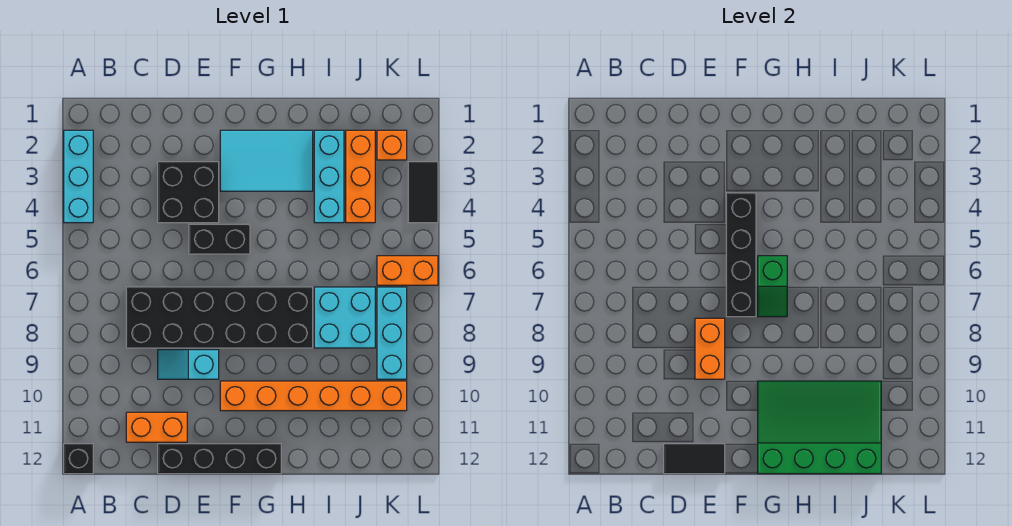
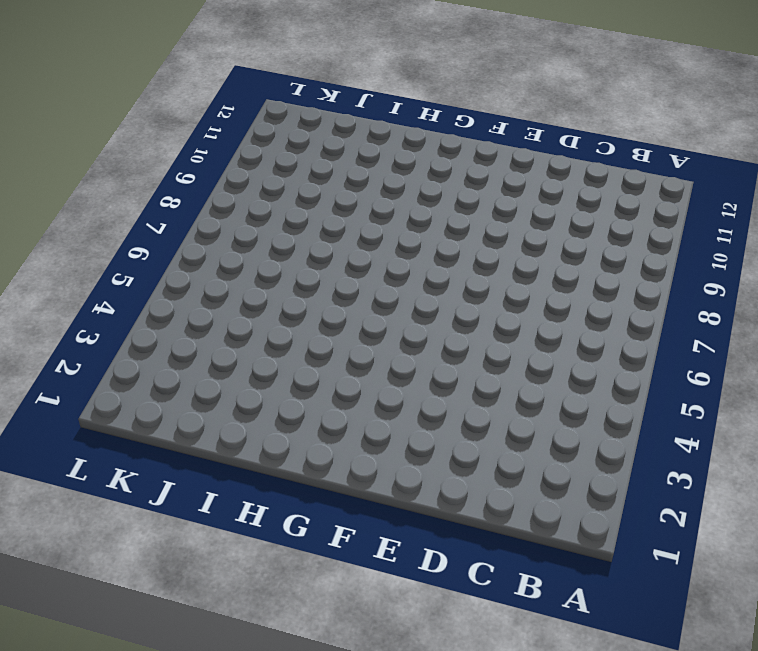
none -> cyan brick A2:A4 level 1
none -> black brick A12 level 1
none -> black brick C7:H8 level 1

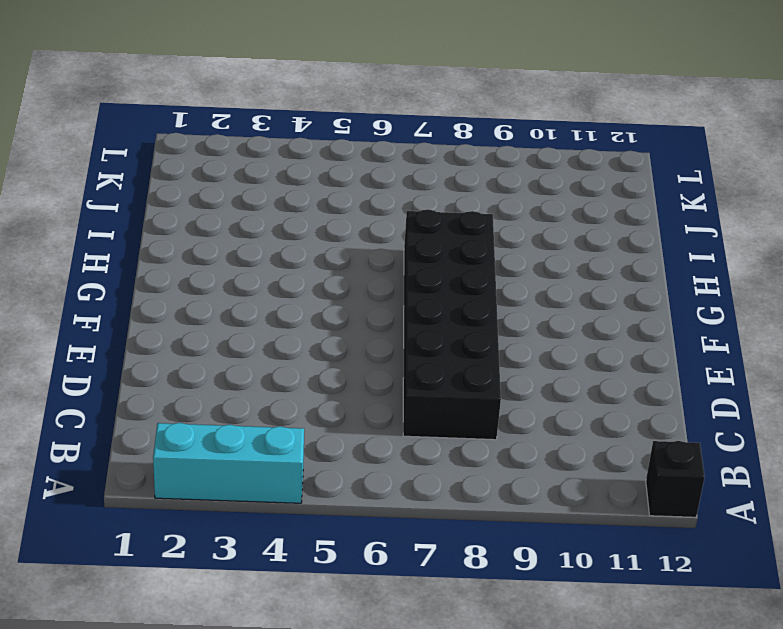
none -> orange brick C11:D11 level 1
none -> black brick D3:E4 level 1
none -> cyan slope D9:E9 level 1 top E

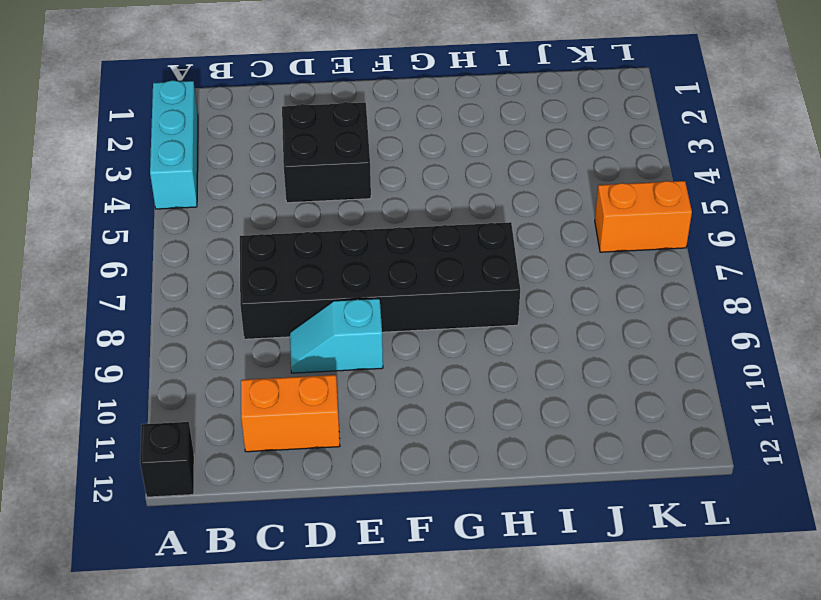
none -> black brick D12:G12 level 1
none -> black brick E5:F5 level 1
none -> cyan tile F2:H3 level 1

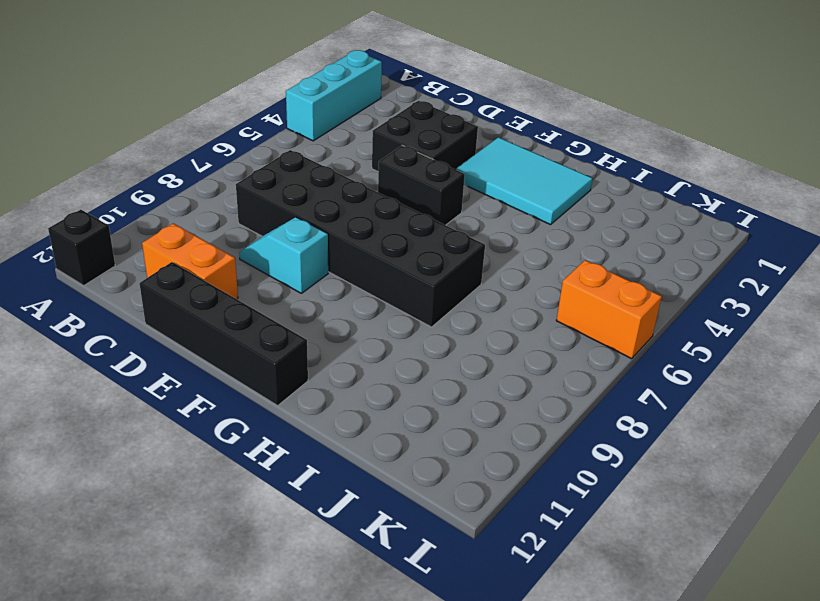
none -> orange brick F10:K10 level 1
none -> cyan brick I2:I4 level 1
none -> cyan brick I7:J8 level 1

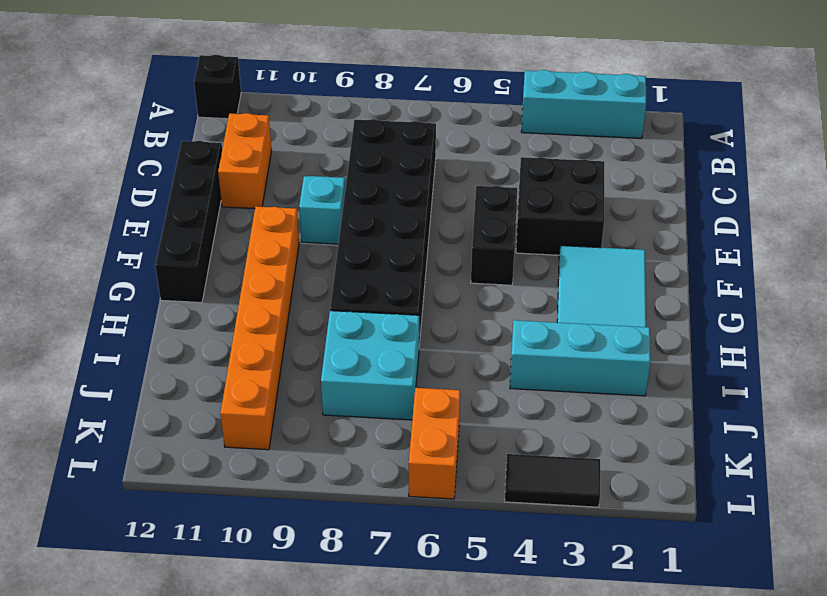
none -> orange brick J2:J4 level 1
none -> orange brick K2 level 1
none -> cyan brick K7:K9 level 1

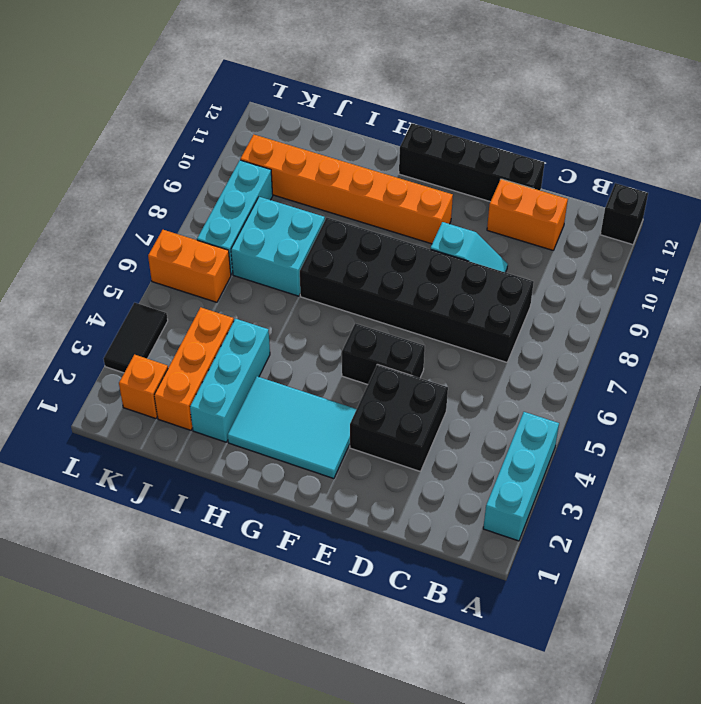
none -> black tile D12:E12 level 2
none -> orange brick E8:E9 level 2
none -> black brick F4:F7 level 2

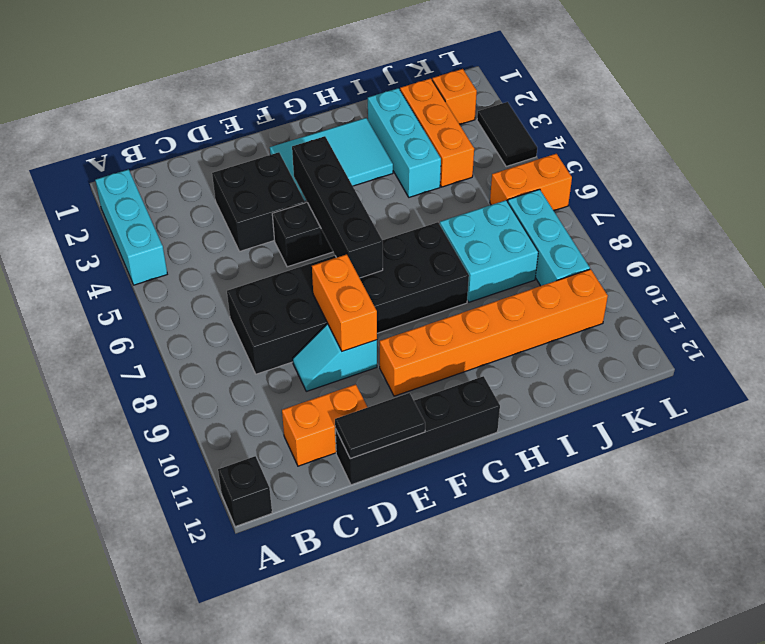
none -> green slope G6:G7 level 2 top 6
none -> green slope G10:J12 level 2 top 12

